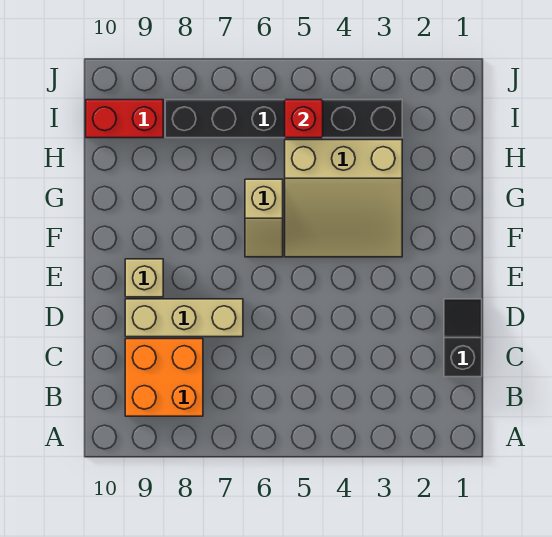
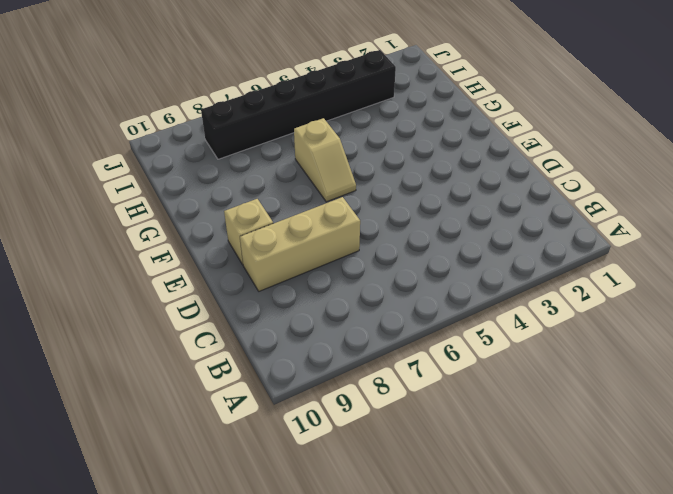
none -> orange brick B8:C9 level 1
none -> black slope C1:D1 level 1 top C

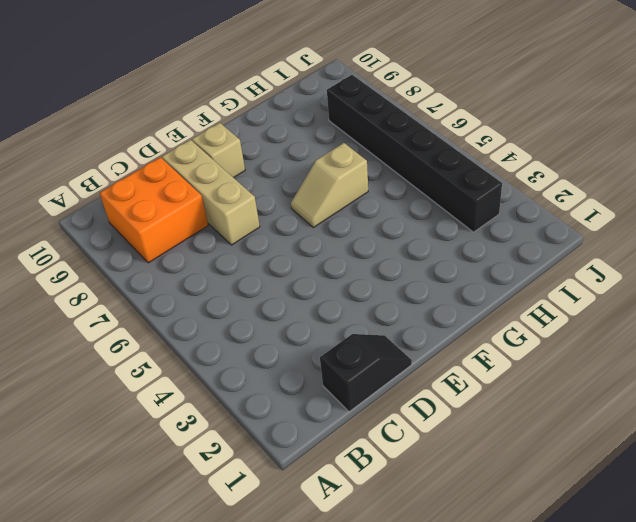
none -> tan slope F3:H5 level 1 top H
none -> red brick I9:I10 level 1

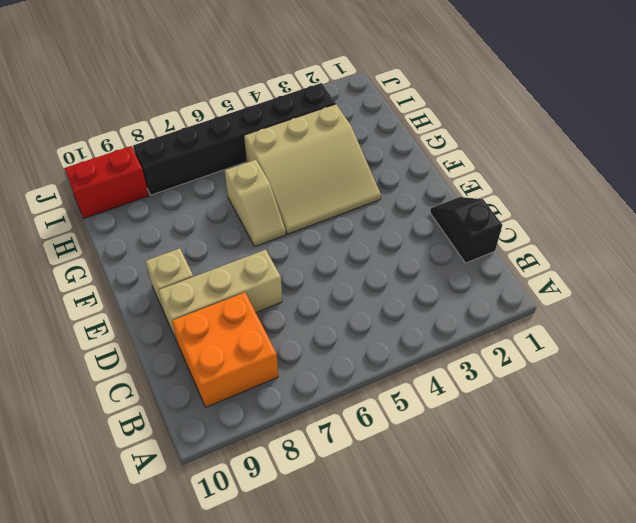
none -> red brick I5 level 2

